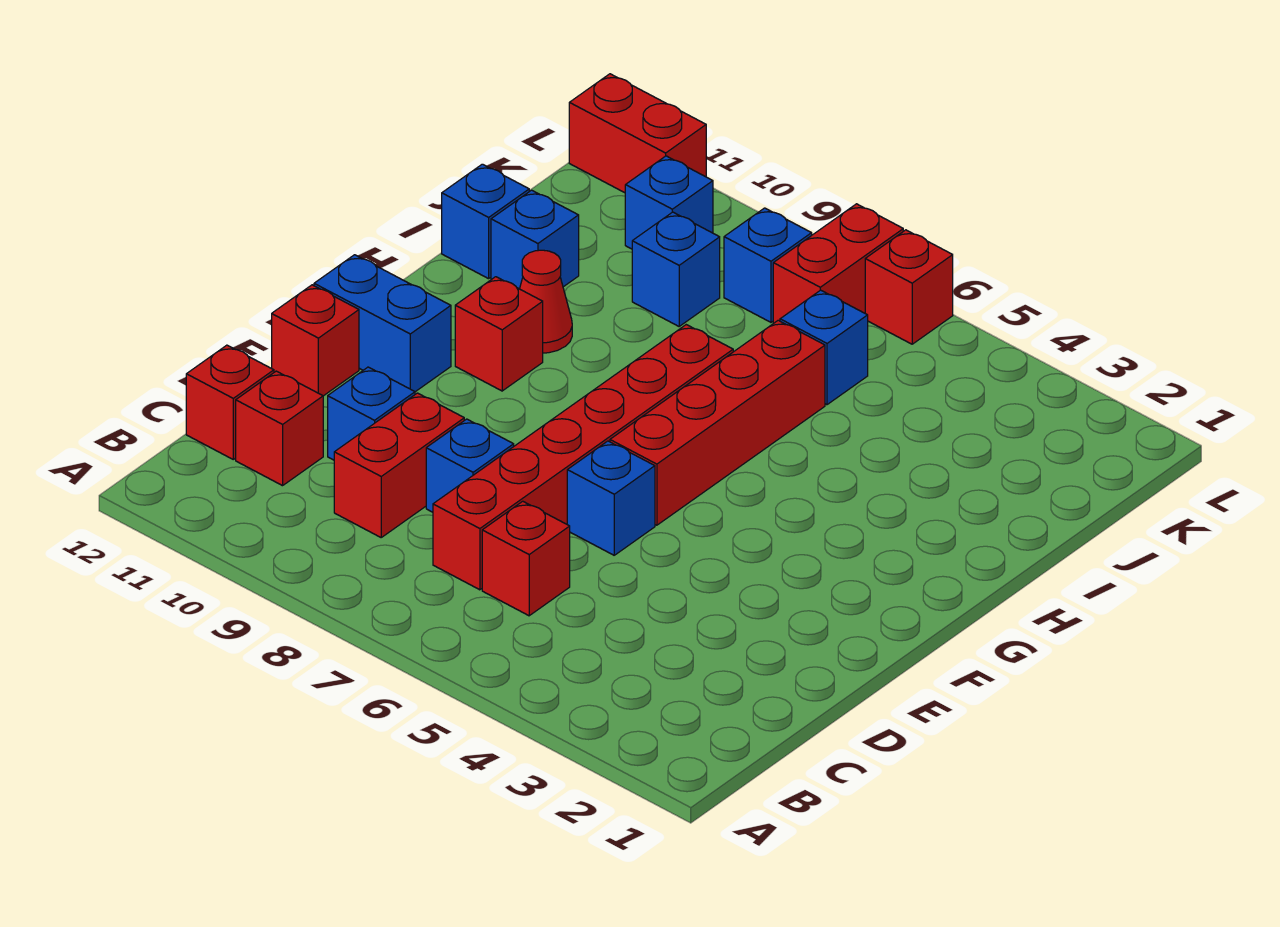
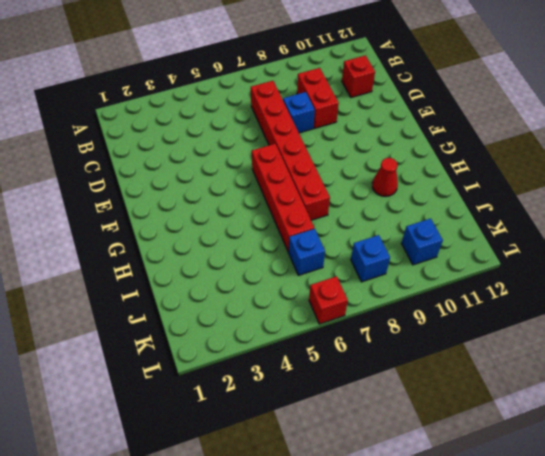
none -> red brick C6 level 1
none -> red brick C12 level 1
none -> blue brick D10 level 1

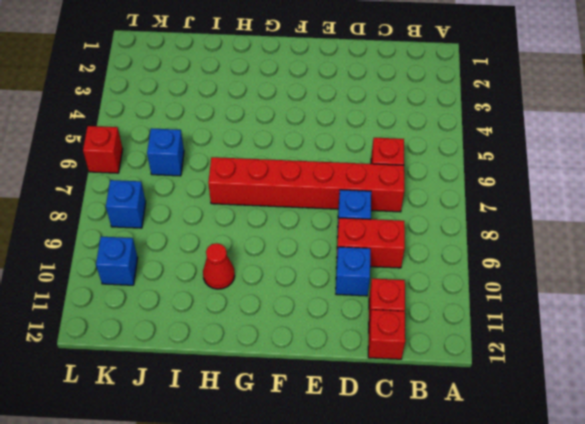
none -> blue brick E6 level 1
none -> red brick E12 level 1
none -> red brick F6:I6 level 1

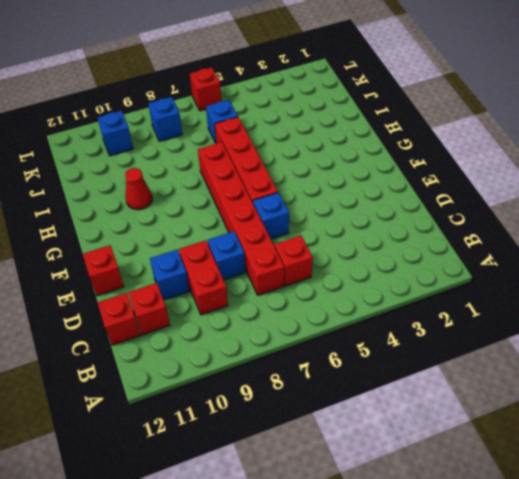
none -> blue brick F11:F12 level 1
none -> red brick G10 level 1
none -> blue brick I11 level 1

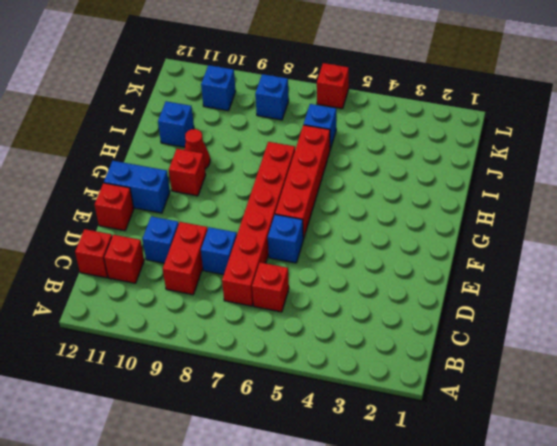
none -> blue brick I12 level 1
none -> blue brick J9 level 1
none -> red brick K7:L7 level 1

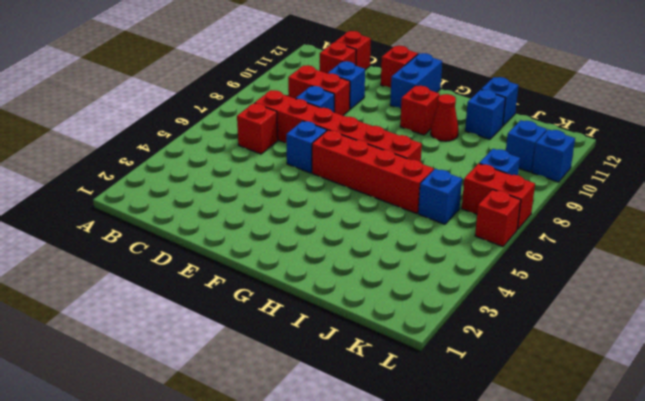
blue brick L10 level 1 -> blue brick J9 level 1
none -> red brick L11:L12 level 1

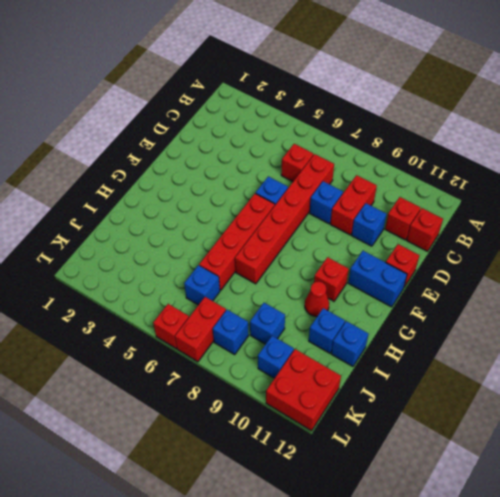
red brick K11:L12 level 1 -> red brick L11:L12 level 1

